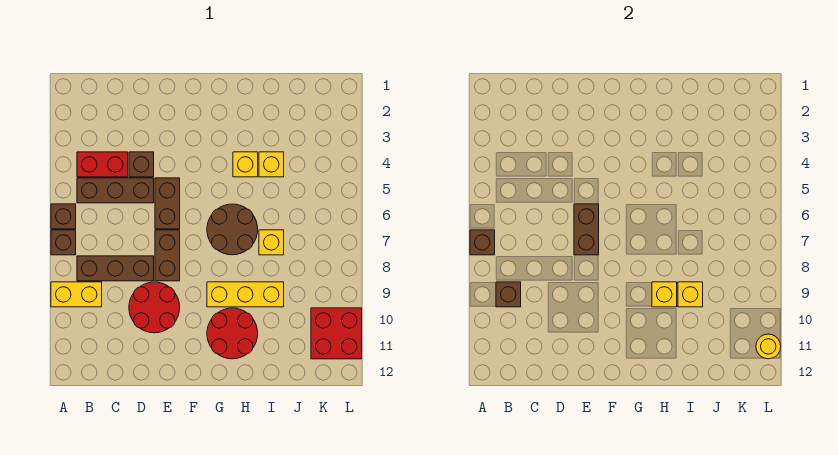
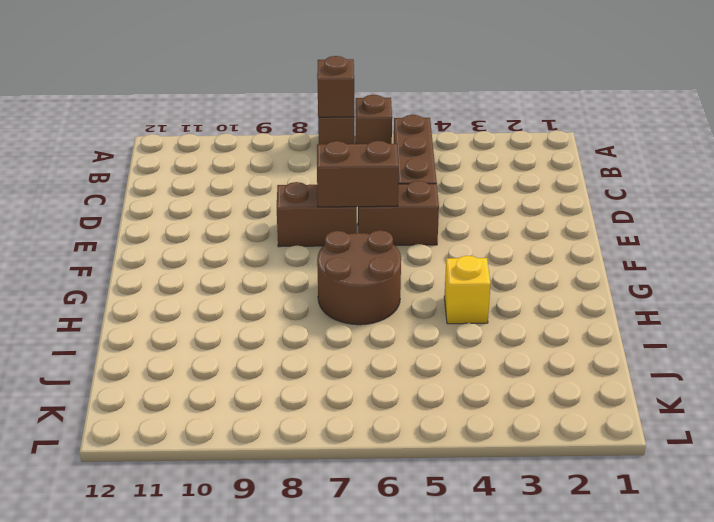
none -> yellow brick A9:B9 level 1
none -> red brick B4:C4 level 1
none -> brown brick B8:D8 level 1

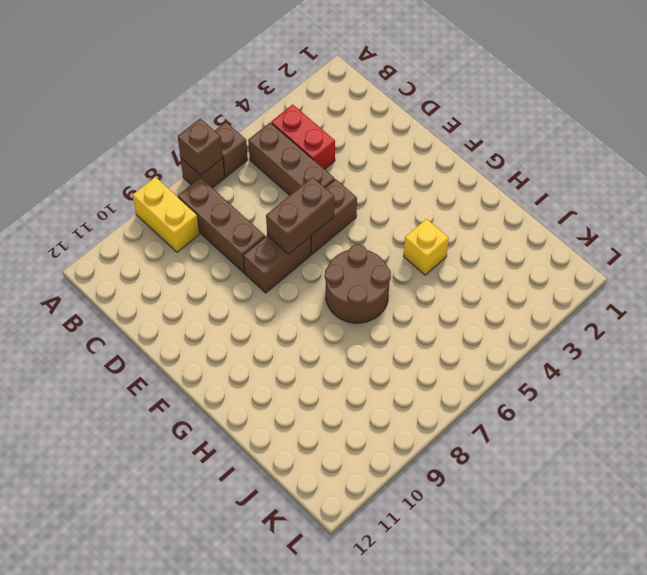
none -> brown brick D4 level 1
none -> red round brick D9:E10 level 1
none -> yellow brick G9:I9 level 1

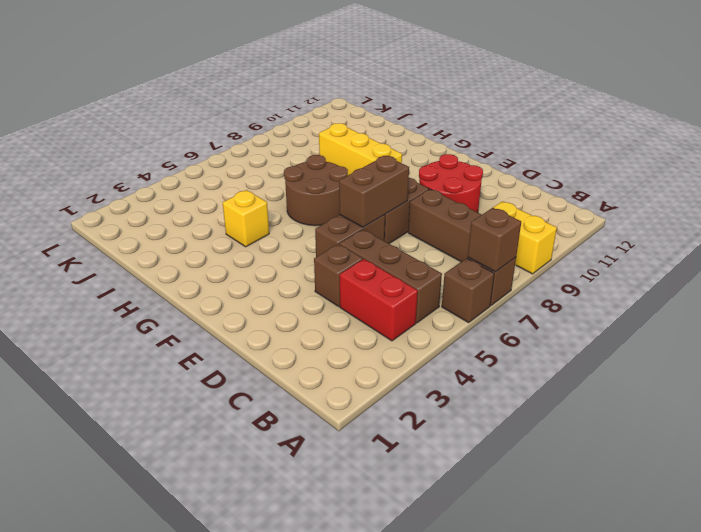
none -> red round brick G10:H11 level 1
none -> yellow brick I4 level 1
none -> yellow brick I7 level 1

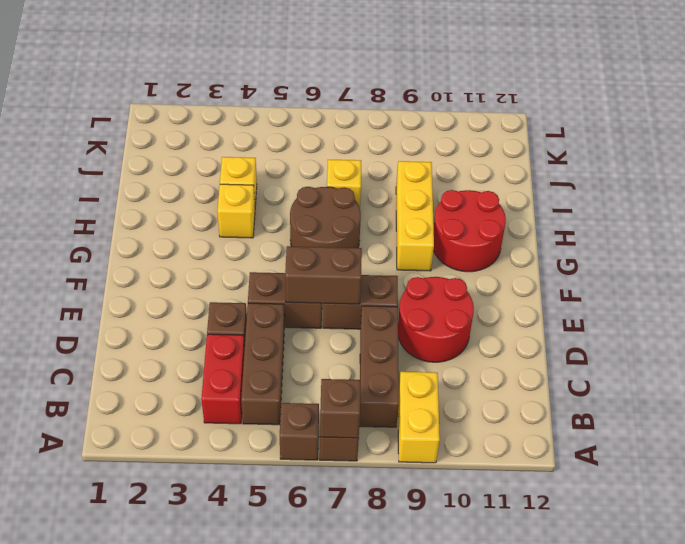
none -> red brick K10:L11 level 1
none -> brown brick B9 level 2
none -> yellow brick H9 level 2

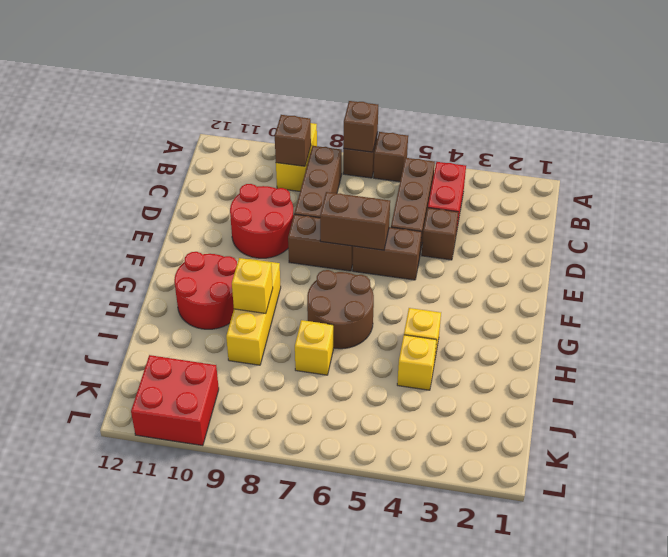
none -> yellow brick I9 level 2
none -> yellow round brick L11 level 2

